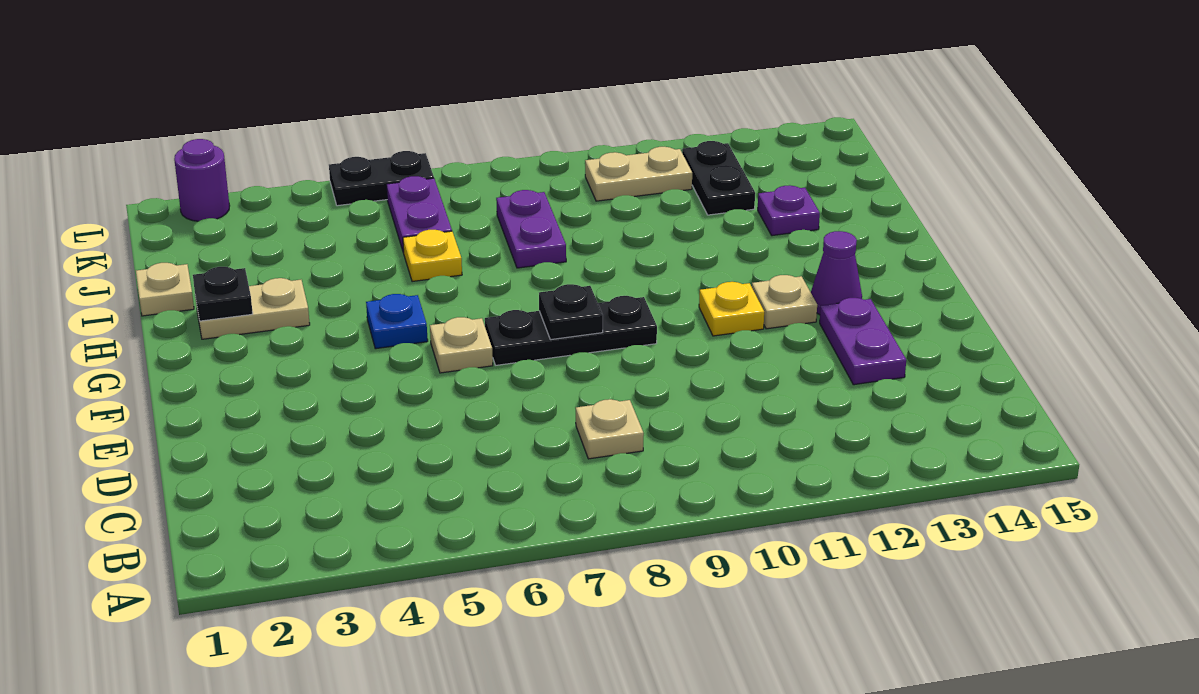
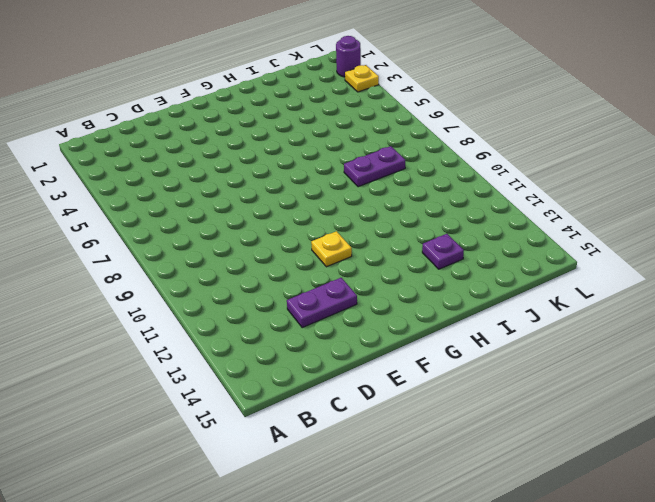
yellow plate L3 level 1 -> yellow plate I6 level 1
none -> tan plate C8 level 1
none -> tan plate F6 level 1
none -> black plate F7:F9 level 1

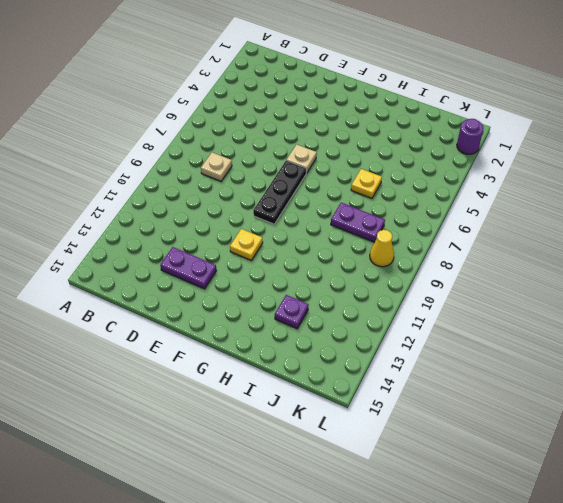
yellow cone K9 level 1 -> none
none -> tan plate F12 level 1
none -> purple cone F13 level 1
none -> blue plate G5 level 1

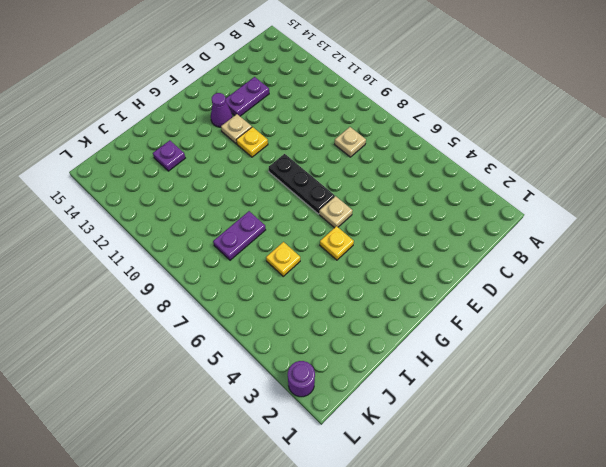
yellow plate G5 level 1 -> blue plate G5 level 1
none -> tan plate H2:H3 level 1
none -> tan plate I1 level 1
none -> purple plate J6:K6 level 1

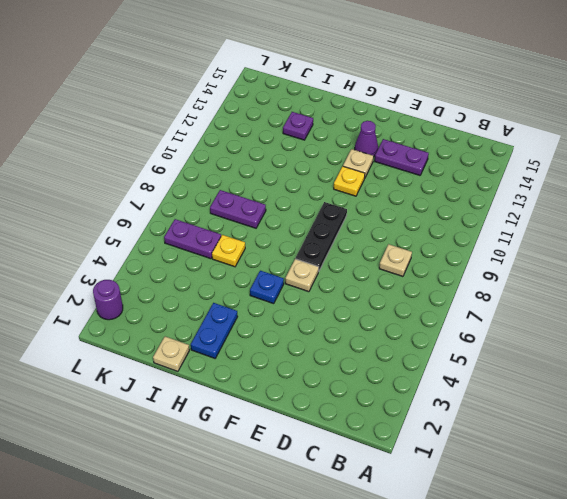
blue plate H2:H3 level 1 -> tan plate H2:H3 level 1
none -> black plate J12:K12 level 1
none -> tan plate K10:K11 level 1
none -> black plate L5:L6 level 1

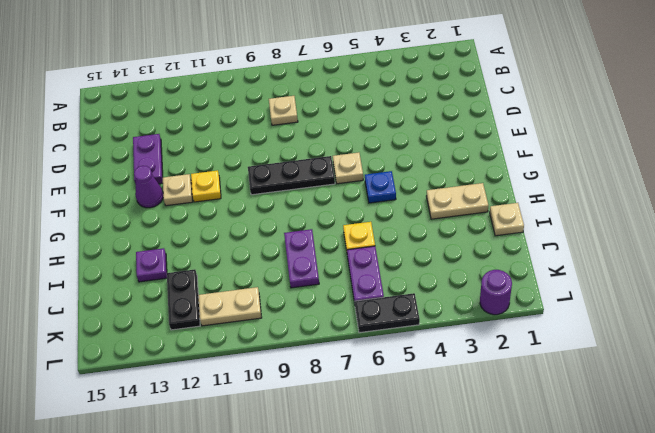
none -> black plate F8 level 2
none -> black plate H2 level 2

